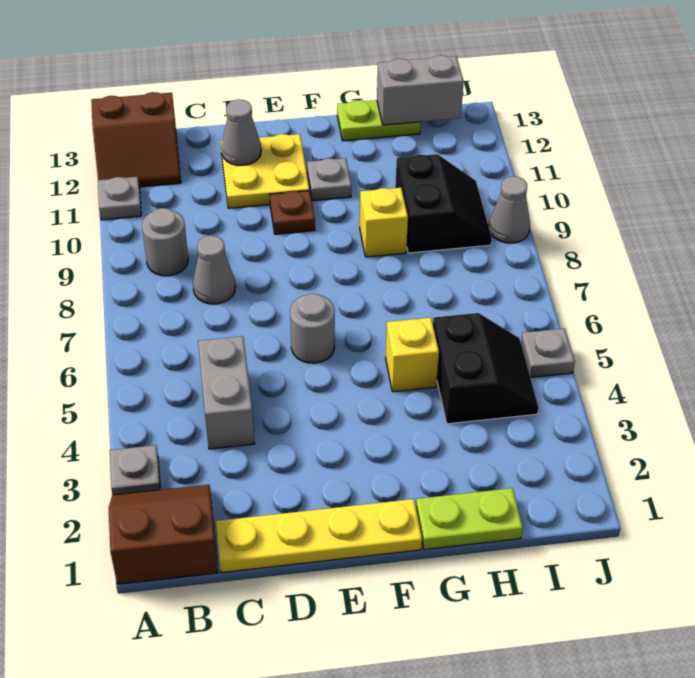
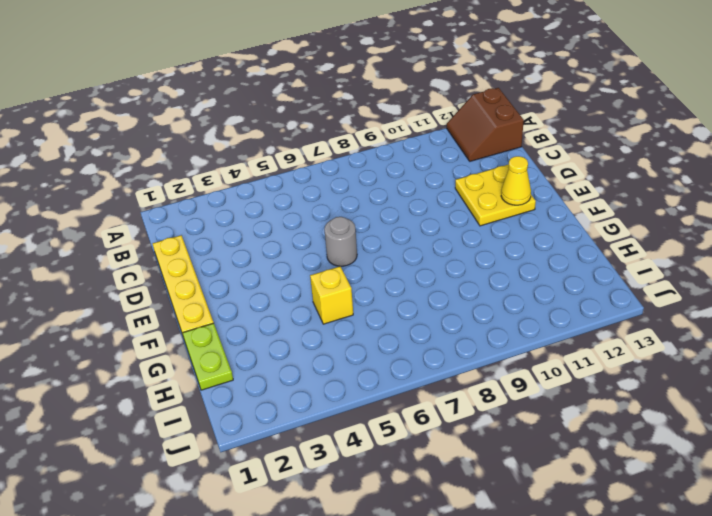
yellow cone E12 level 2 -> none
none -> brown slope A1:B2 level 1 top 1
none -> grey plate A3 level 1
none -> grey plate A11 level 1

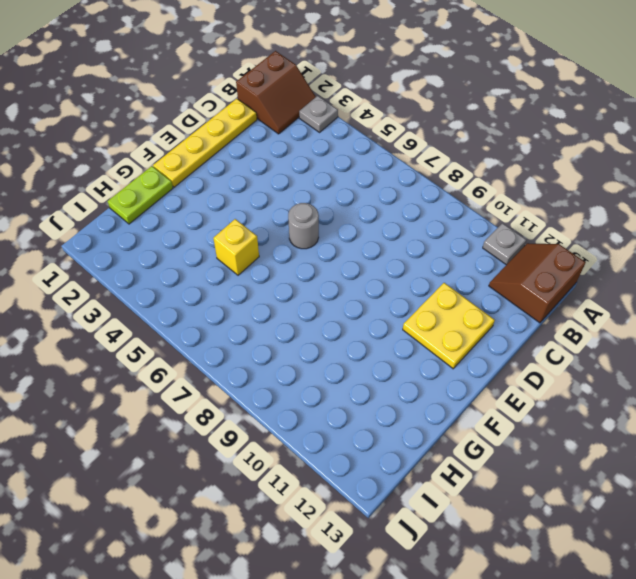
none -> grey round brick B9 level 1
none -> grey brick C4:C5 level 1
none -> grey cone C8 level 1

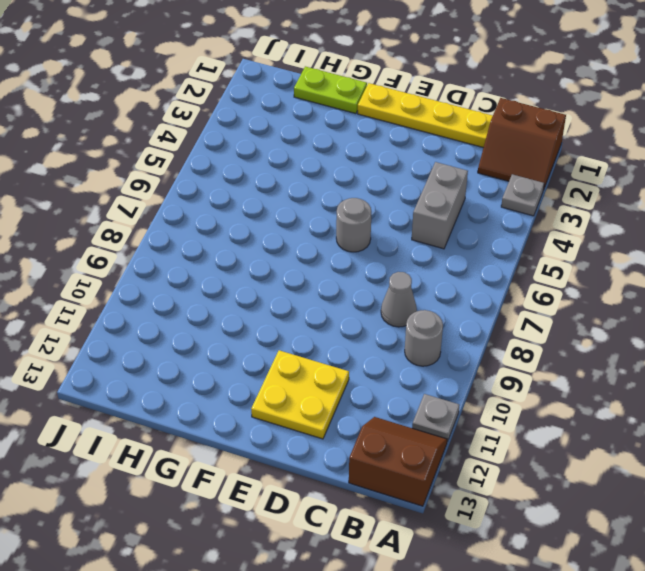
none -> brown plate E10 level 1
none -> grey plate F11 level 1
none -> yellow brick G5 level 1

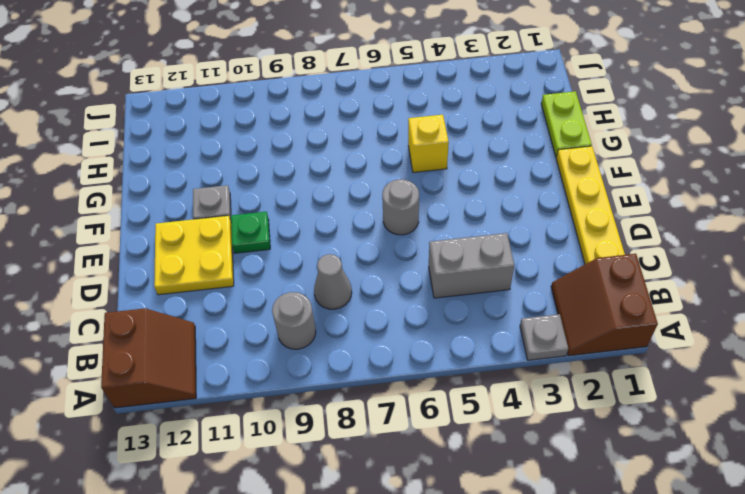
green plate E10 level 1 -> brown plate E10 level 1
none -> grey plate A11 level 1
none -> yellow brick G9 level 1
none -> lime plate G13:H13 level 1

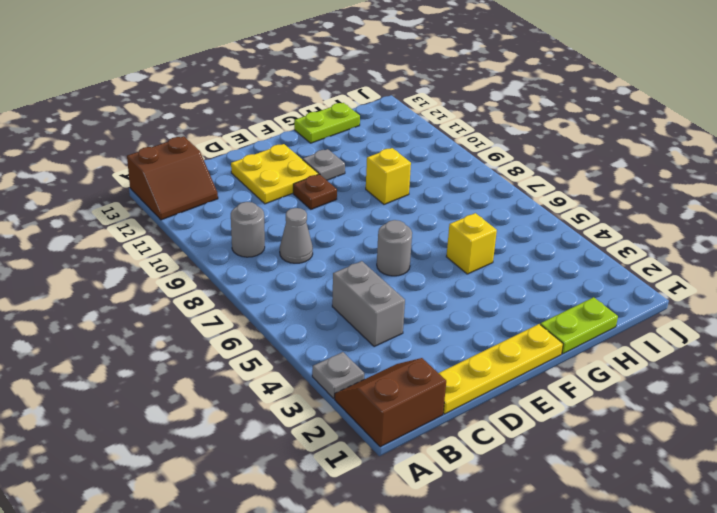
none -> grey plate A11 level 1
none -> black slope H4:I5 level 1 top H
none -> black slope H9:I10 level 1 top H

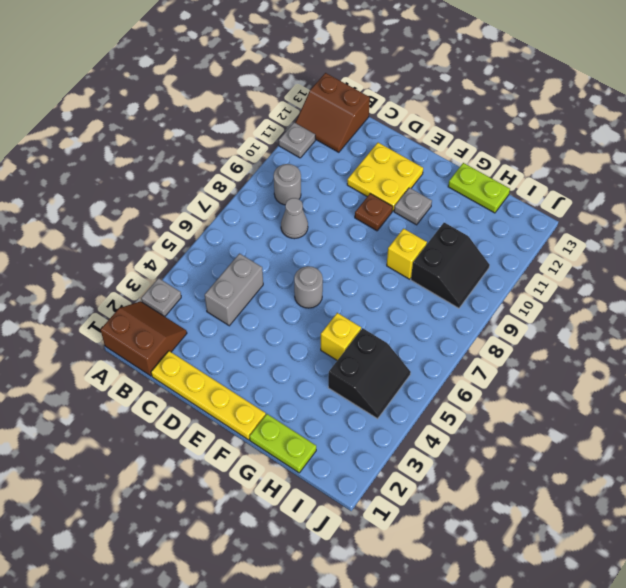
none -> grey plate J5 level 1
none -> grey cone J9 level 1
none -> grey cone D12 level 2

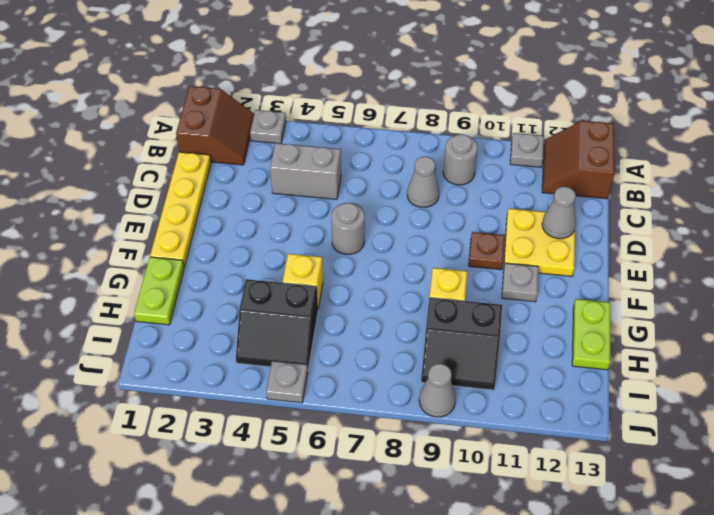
none -> grey brick H13:I13 level 2

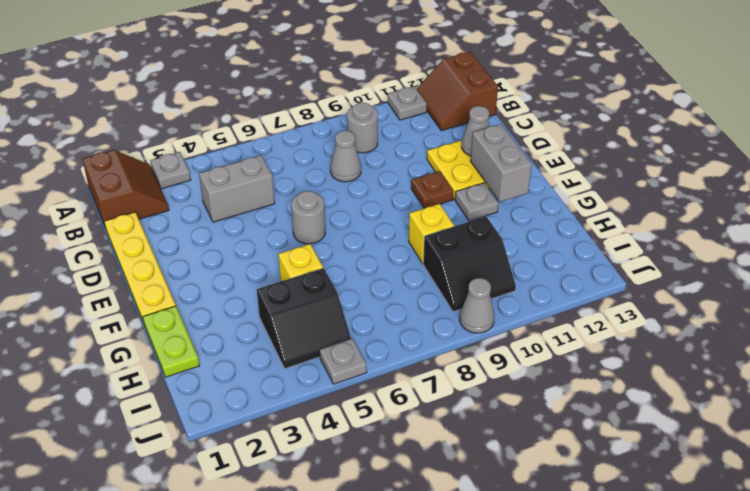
grey brick E12:F12 level 2 -> grey brick H13:I13 level 2
none -> lime plate G13:H13 level 1

